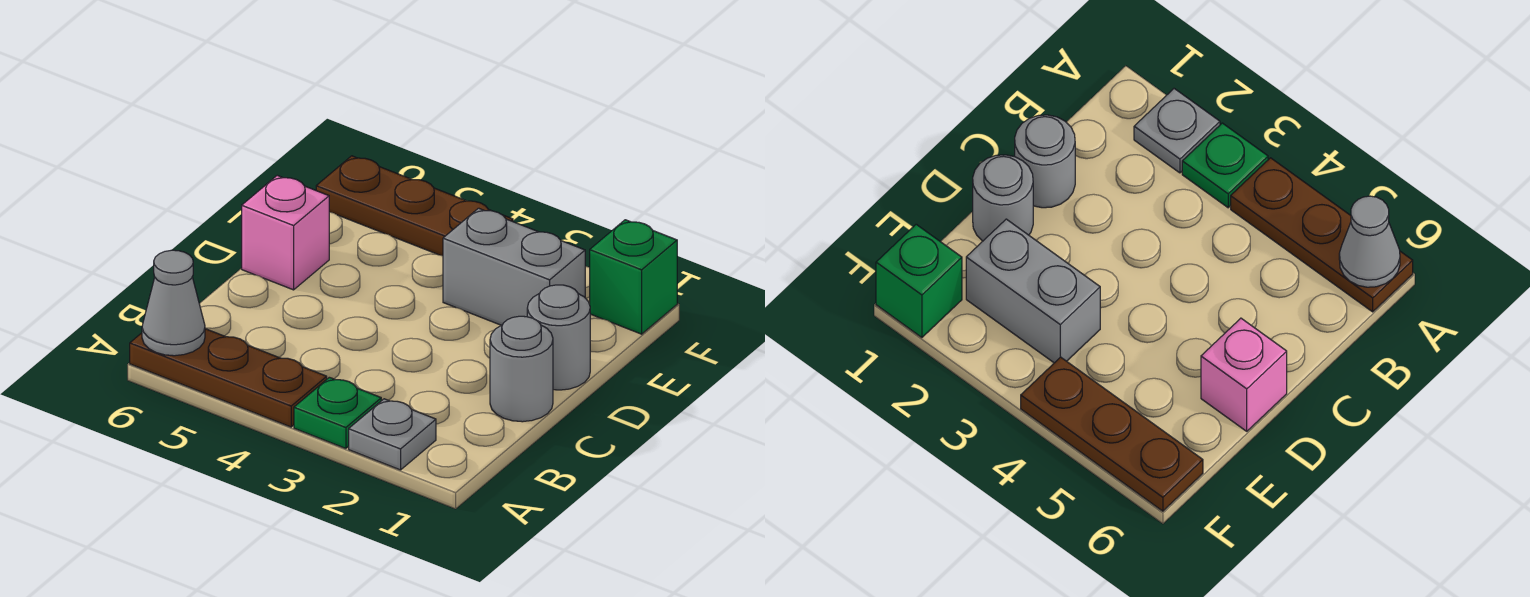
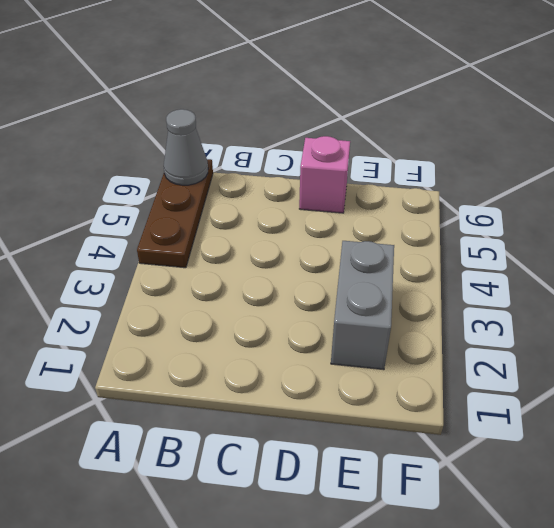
none -> grey plate A2 level 1
none -> green plate A3 level 1

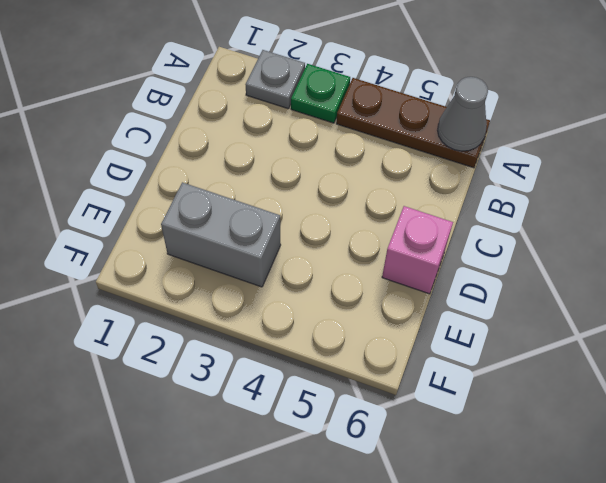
none -> grey round brick C1 level 1
none -> grey round brick D1 level 1

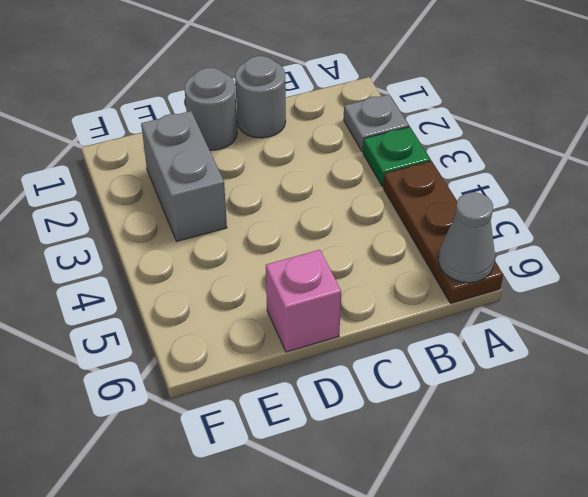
none -> green brick F1 level 1
none -> brown plate F4:F6 level 1

